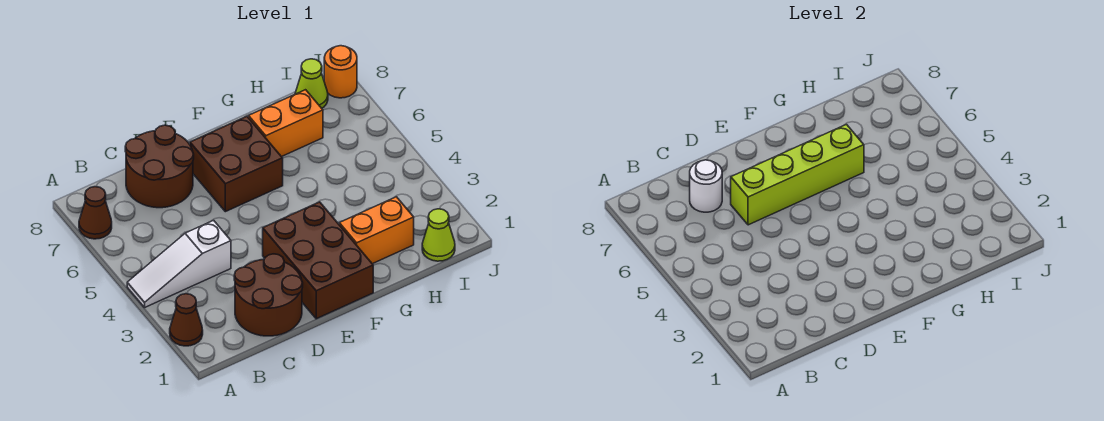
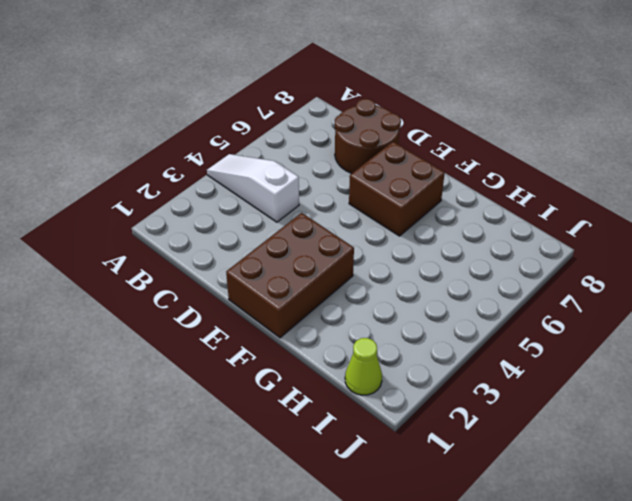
none -> brown cone A2 level 1
none -> brown cone A7 level 1
none -> brown round brick C1:D2 level 1

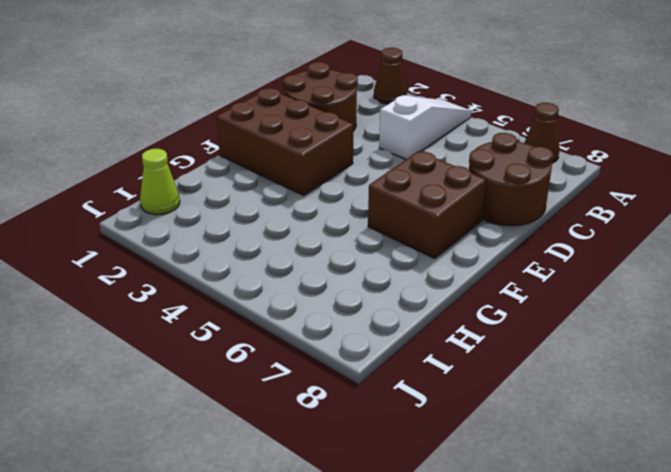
none -> orange brick G2:H2 level 1
none -> orange brick G7:H7 level 1
none -> lime cone I8 level 1

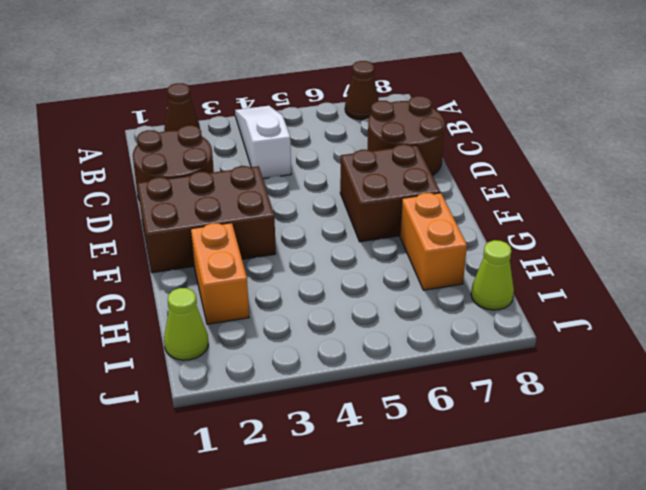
none -> orange round brick J8 level 1
none -> white round brick C7 level 2
none -> lime brick D6:G6 level 2

